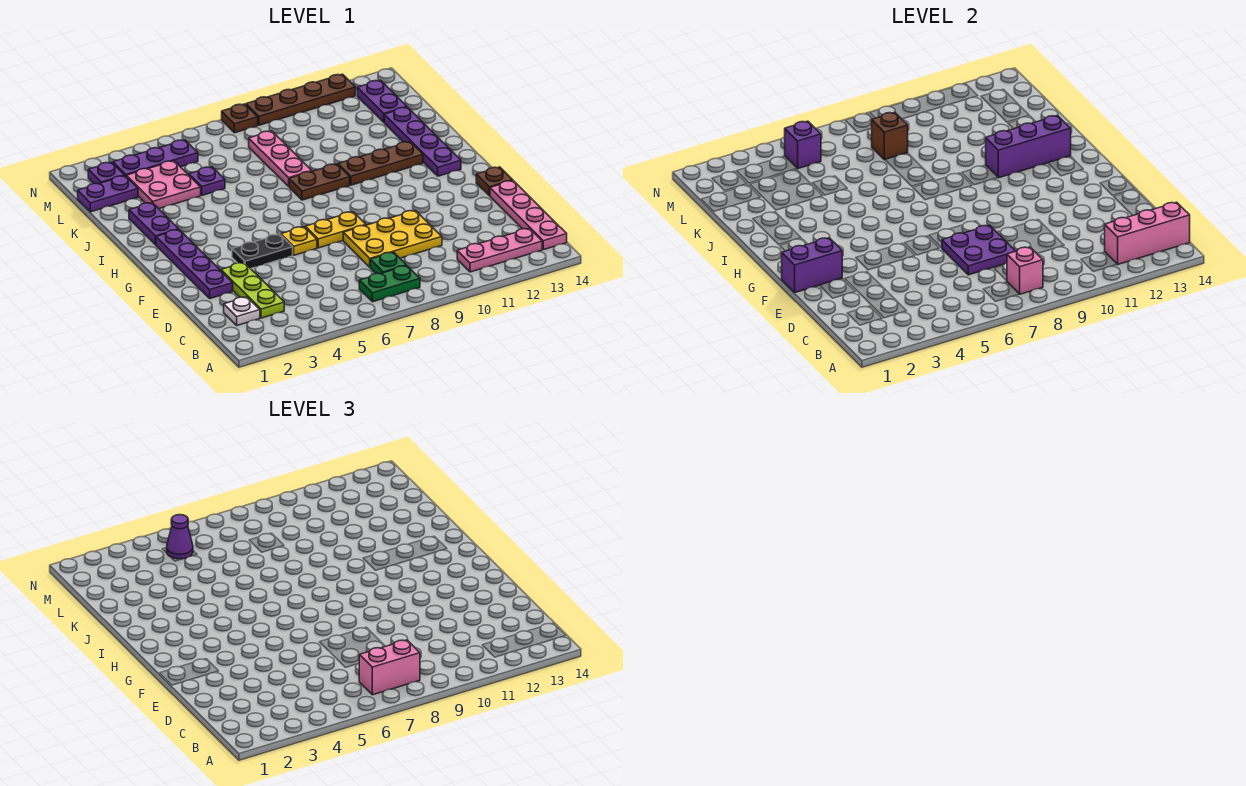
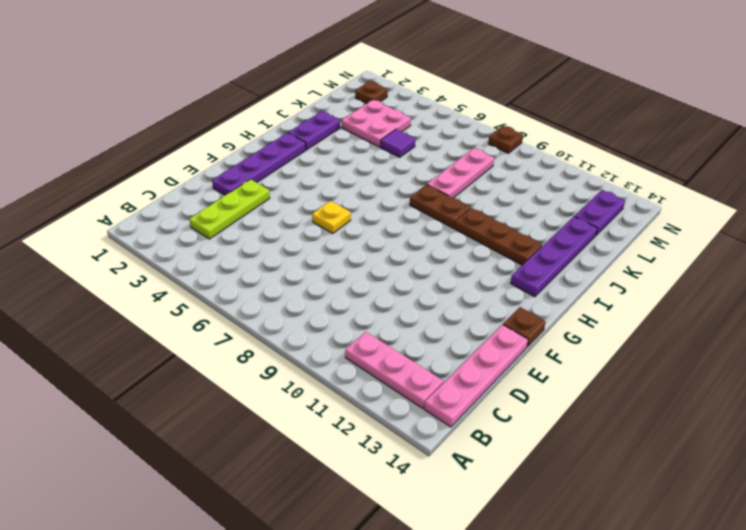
purple tile K5 level 1 -> purple plate K5 level 1
brown plate M2 level 1 -> purple plate M2 level 1
none -> green plate B7:B8 level 1
none -> white plate C2 level 1
none -> green plate C8 level 1
none -> yellow plate D8:E10 level 1

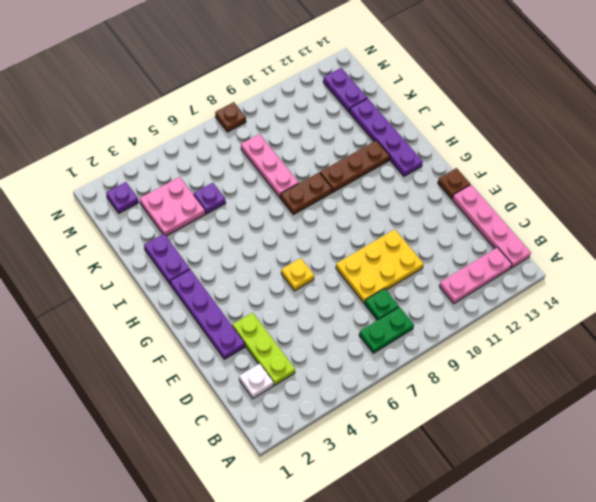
none -> black plate F4:F5 level 1
none -> yellow plate F7:F8 level 1
none -> purple plate L1:L2 level 1
none -> purple plate M3:M5 level 1

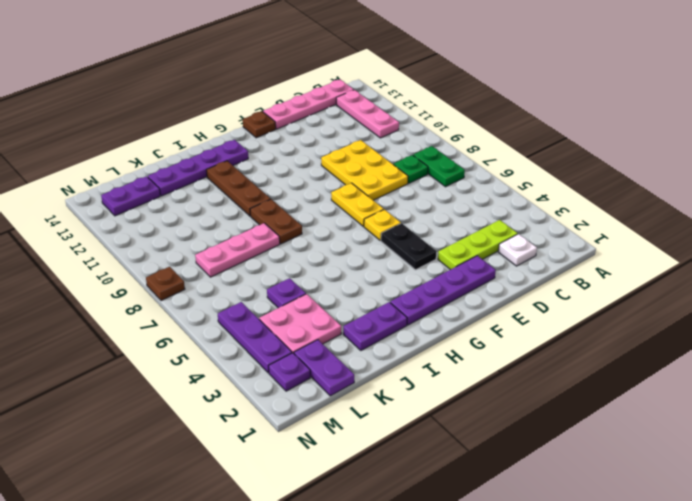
none -> brown plate N9:N12 level 1
none -> pink brick B8 level 2
none -> pink brick B12:B14 level 2
none -> purple plate D7:E8 level 2

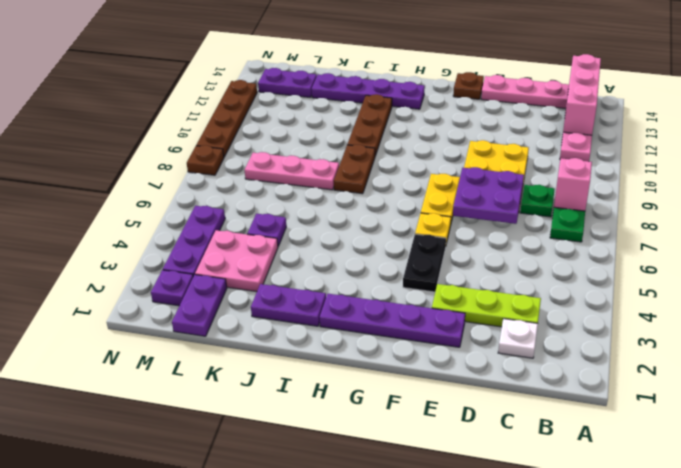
none -> purple brick F1:F2 level 2
none -> purple brick I11:I13 level 2
none -> brown brick L8 level 2
none -> purple brick M5 level 2

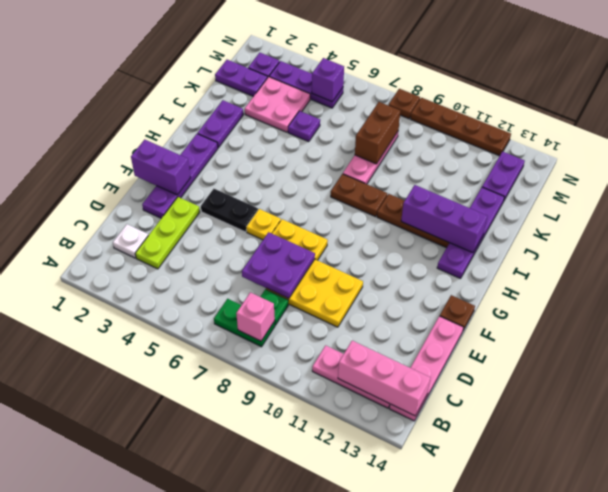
brown brick K8:L8 level 2 -> brown brick L8 level 2
none -> pink brick B7:B8 level 3
none -> purple cone M5 level 3

